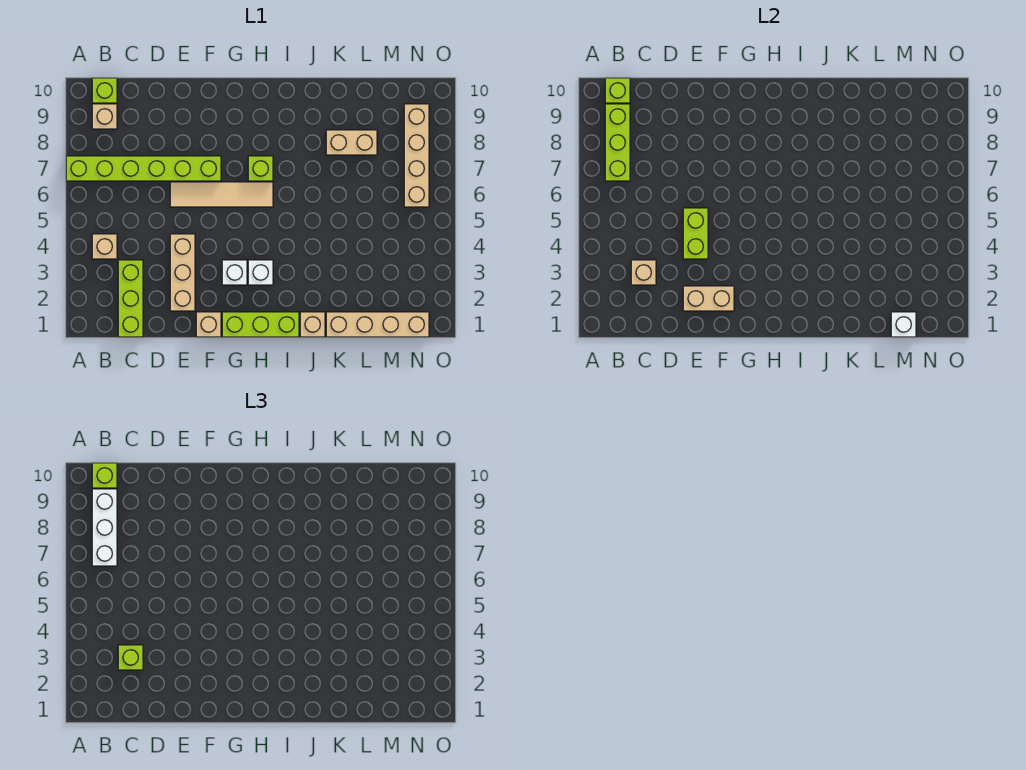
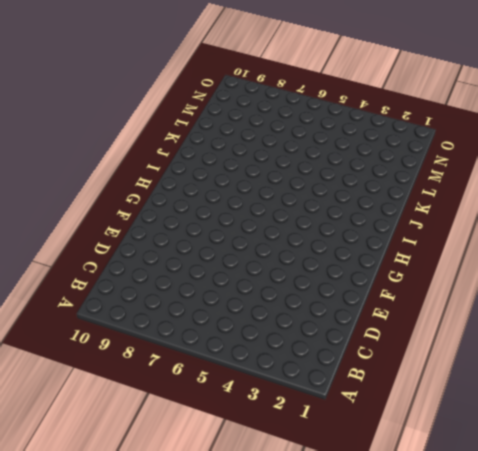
none -> lime brick A7:F7 level 1
none -> tan brick B4 level 1
none -> tan brick B9 level 1

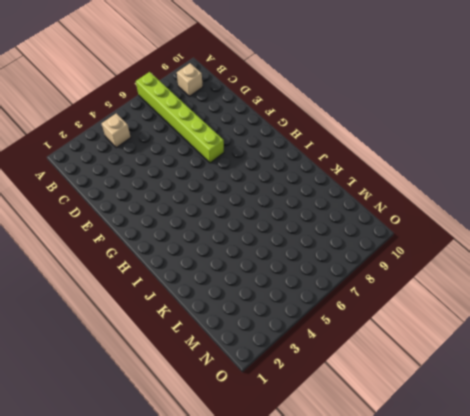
none -> lime brick B10 level 1
none -> lime brick C1:C3 level 1
none -> tan brick E2:E4 level 1

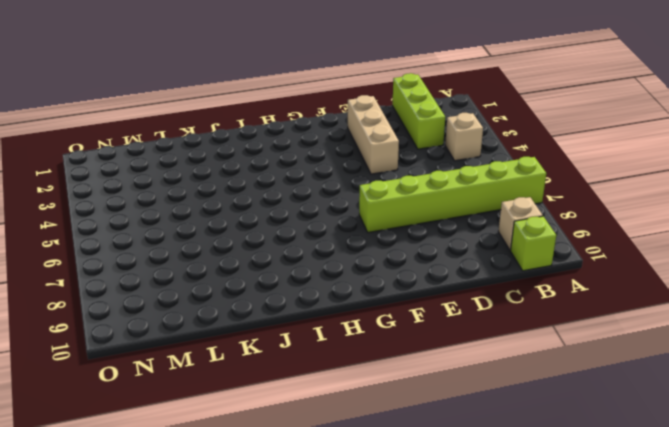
none -> tan tile E6:H6 level 1
none -> tan brick F1 level 1
none -> lime brick G1:I1 level 1

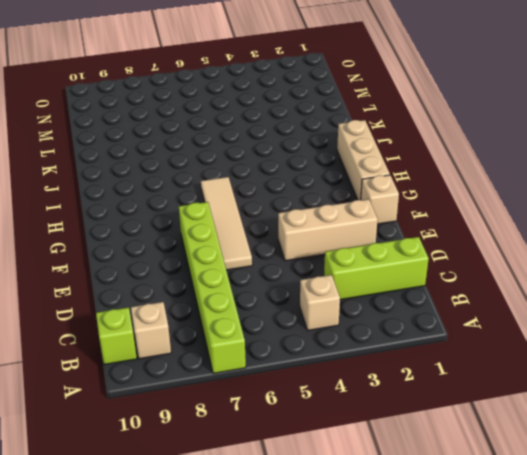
tan brick G1:I1 level 1 -> lime brick G1:I1 level 1
none -> white brick G3 level 1
none -> white brick H3 level 1
none -> lime brick H7 level 1

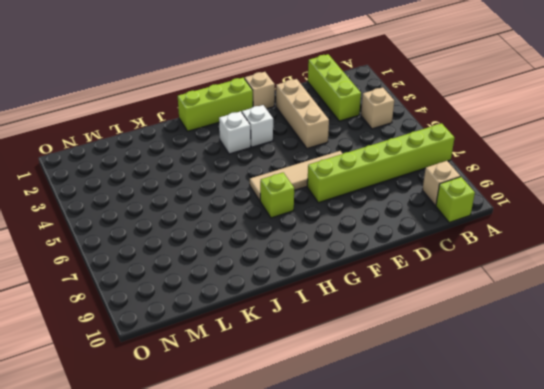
none -> tan brick J1 level 1
none -> tan brick K1:N1 level 1
none -> tan brick K8:L8 level 1

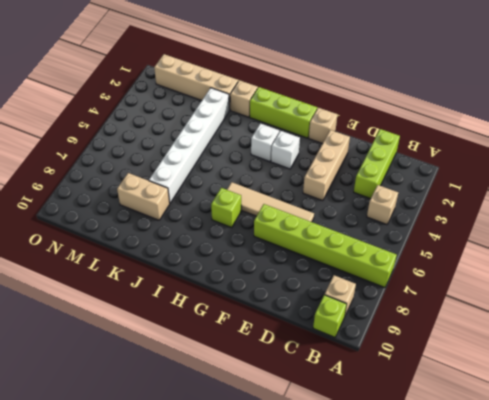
white brick K2:K7 level 1 -> none
none -> tan brick N6:N9 level 1
none -> lime brick B7:B9 level 2
none -> lime brick B10 level 2

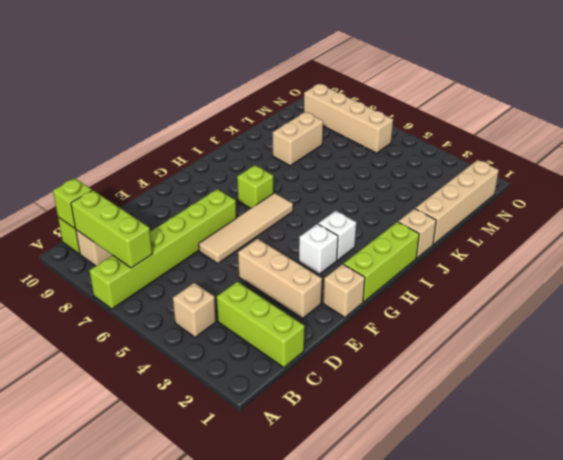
none -> tan brick C3 level 2
none -> tan brick E2:F2 level 2
none -> lime brick E4:E5 level 2

